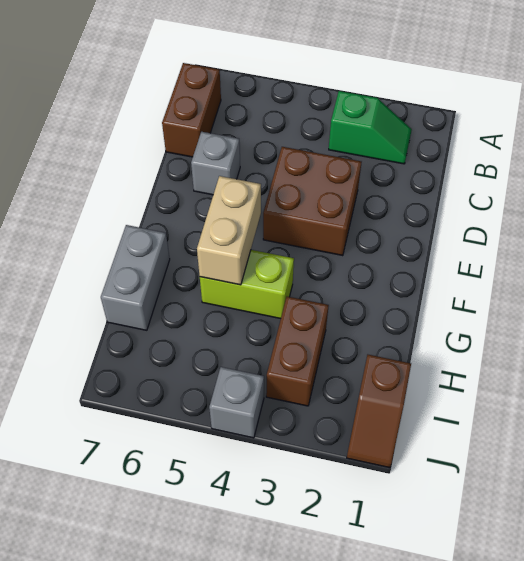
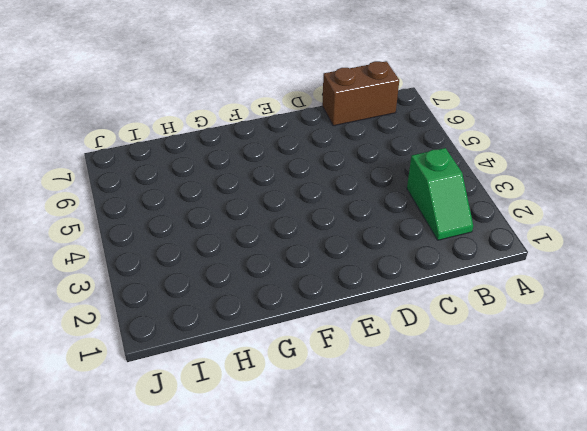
none -> brown brick D3:E4 level 1
none -> grey brick D6 level 1

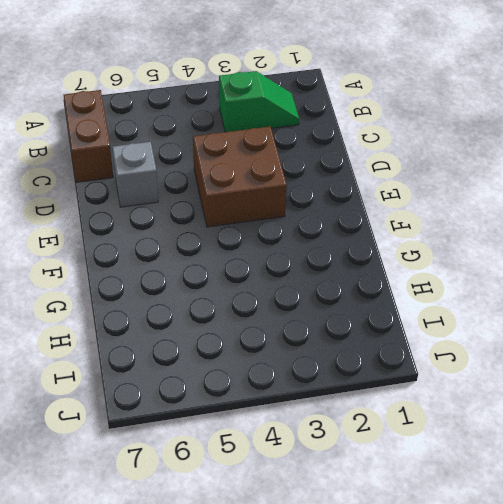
none -> lime brick G4:G5 level 1
none -> grey brick G7:H7 level 1

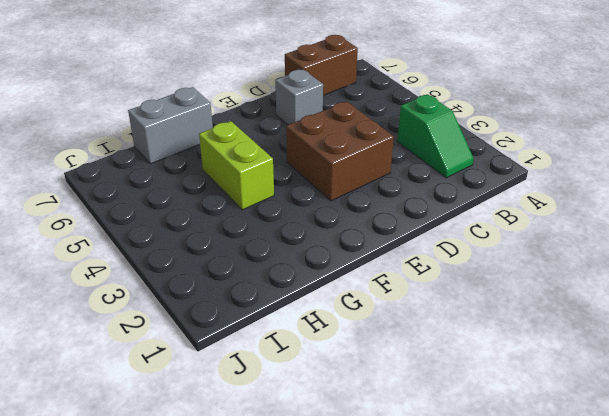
none -> brown brick H3:I3 level 1
none -> brown slope I1:J1 level 1 top I

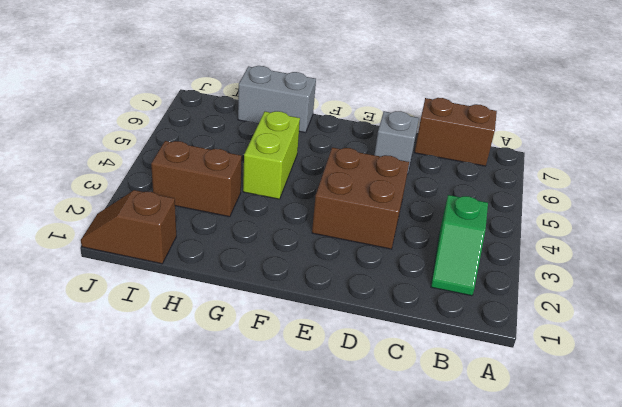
none -> grey brick J4 level 1
none -> tan brick F5:G5 level 2

